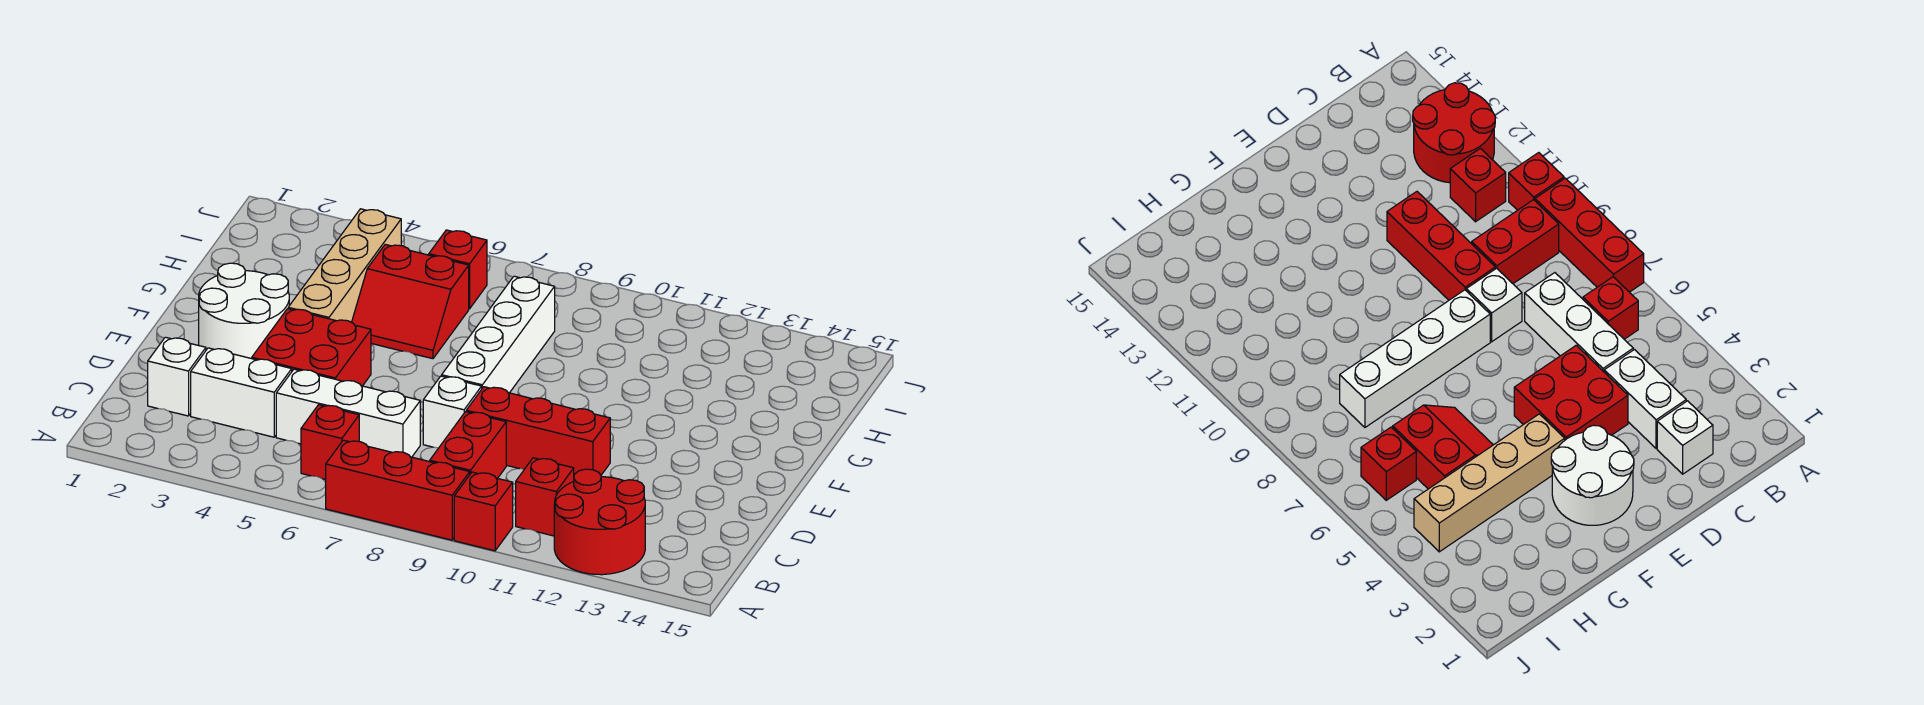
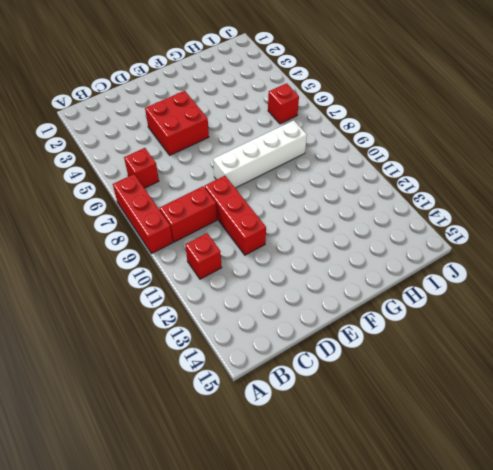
none -> red brick A10 level 1
none -> red round brick A12:B13 level 1
none -> white brick C2 level 1

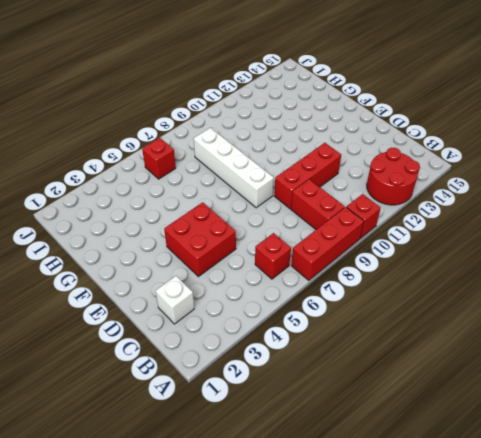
none -> red brick B11 level 1
none -> white brick C3:C4 level 1
none -> white brick C5:C7 level 1

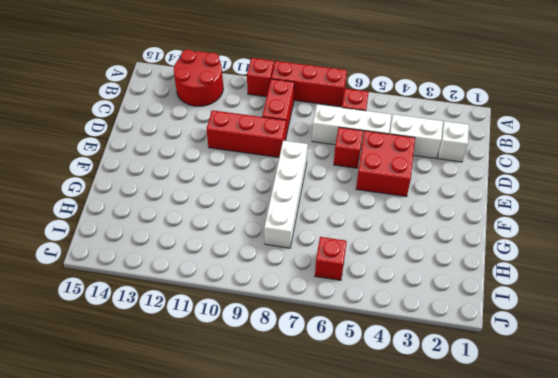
red brick D6 level 1 -> red brick B11 level 1
none -> white brick D8 level 1
none -> white round brick E2:F3 level 1
none -> tan brick F4:I4 level 1

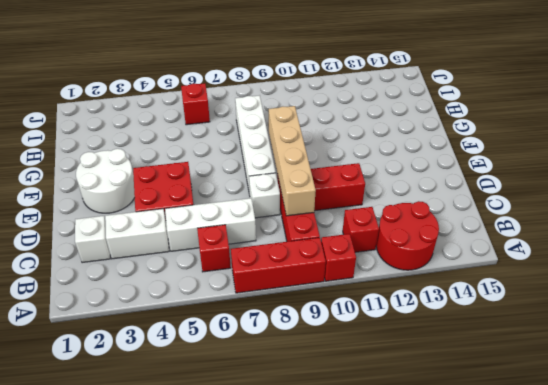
tan brick C9:F9 level 2 -> tan brick F4:I4 level 1
none -> red slope G5:H6 level 1 top H

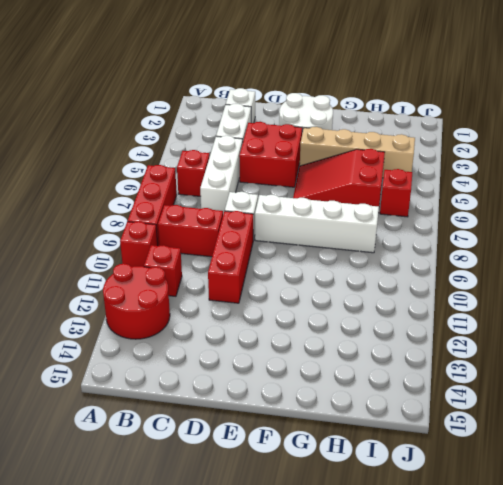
red slope F5:H6 level 1 top H -> red slope G5:H6 level 1 top H

